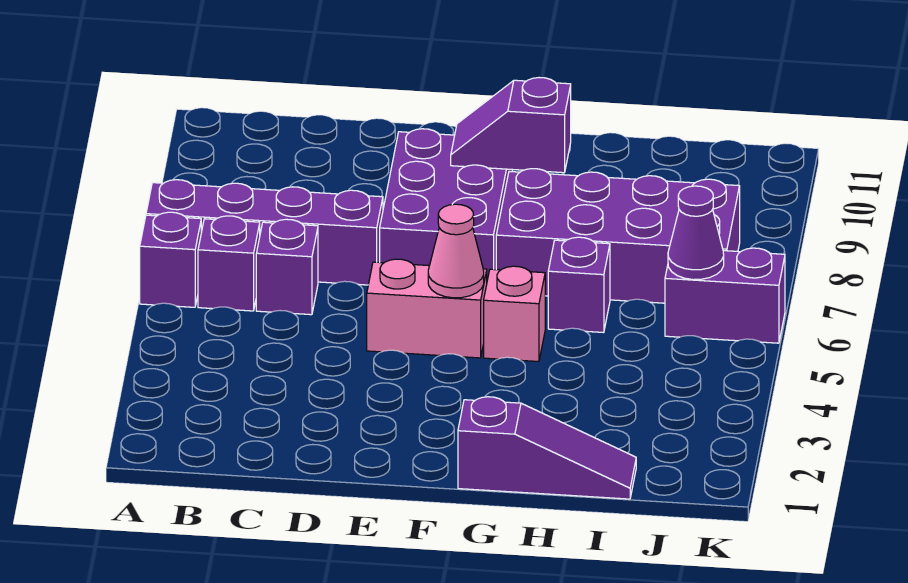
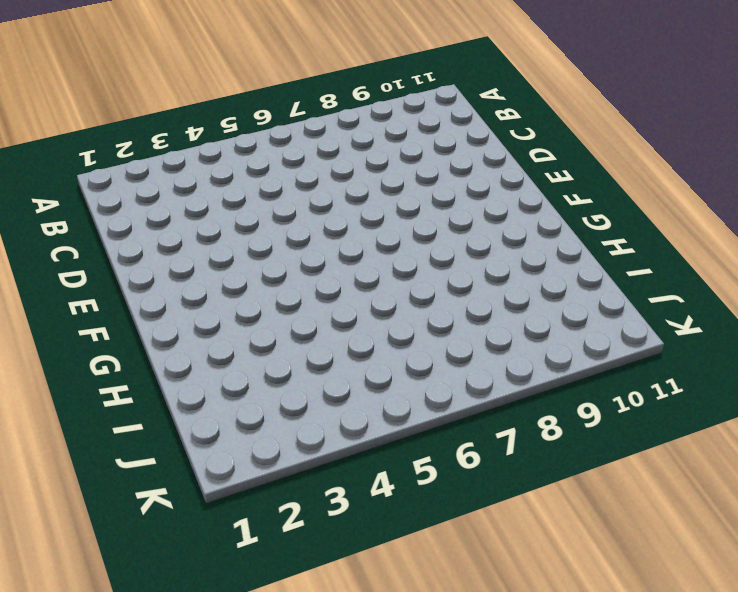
none -> purple brick A6 level 1
none -> purple brick A7:D7 level 1
none -> purple brick B6 level 1

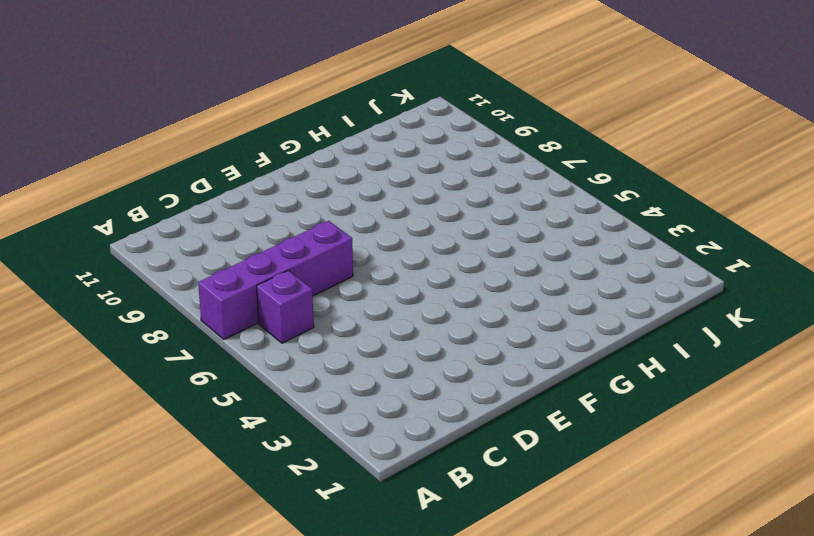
none -> purple brick A6 level 1
none -> purple brick C6 level 1
none -> pink brick E5:F5 level 1

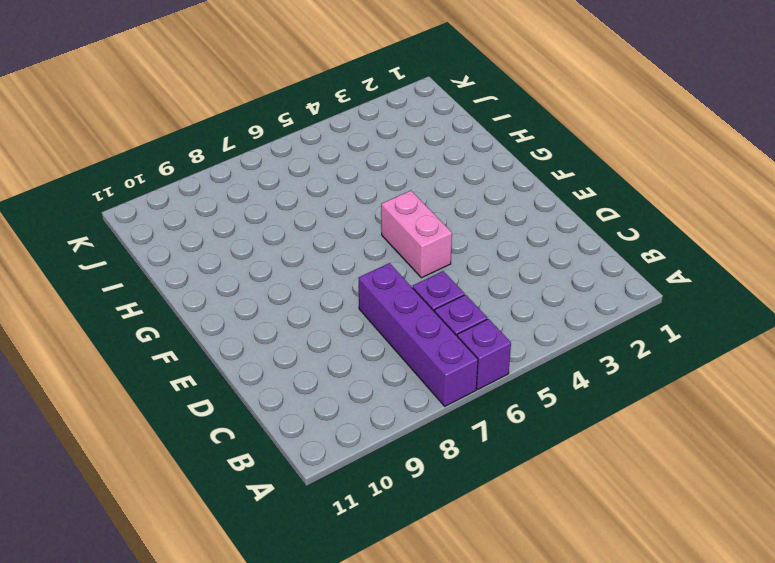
none -> purple brick E7:F9 level 1
none -> purple slope G1:I1 level 1 top G
none -> pink brick G5 level 1

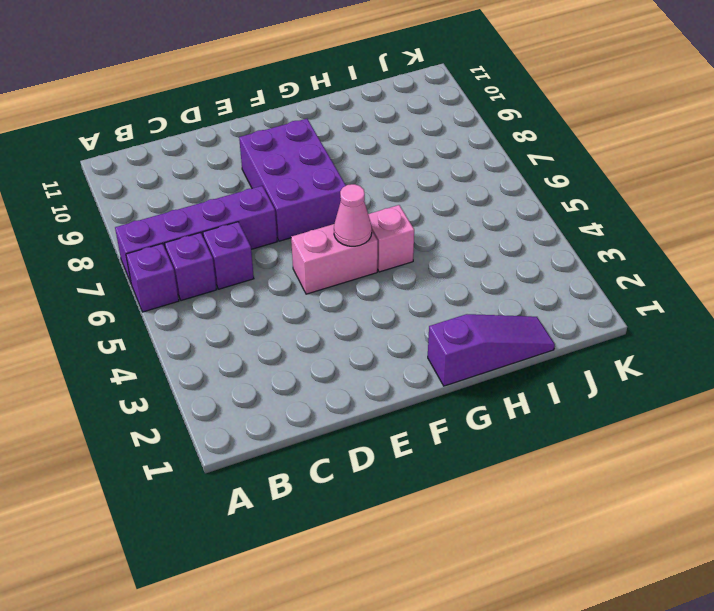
none -> purple brick G7:J8 level 1
none -> purple brick H6 level 1
none -> purple brick J6:K6 level 1

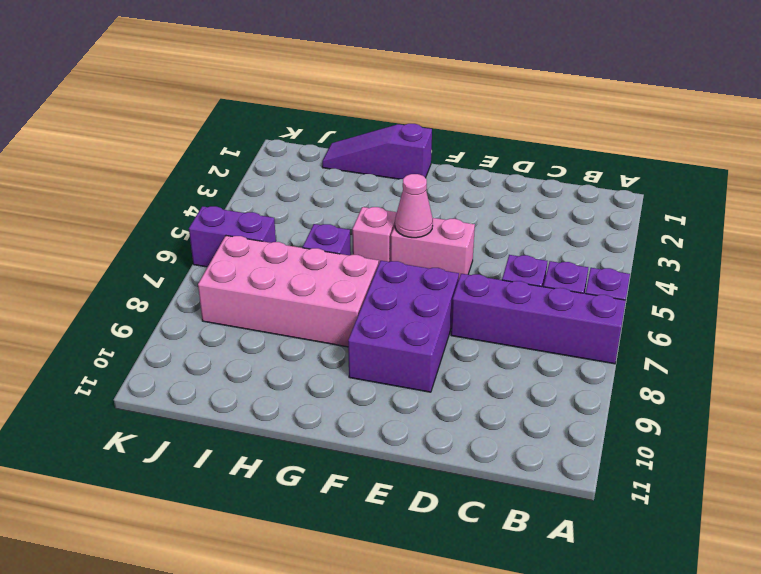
pink brick G7:J8 level 1 -> purple brick G7:J8 level 1
none -> purple slope F9:G9 level 2 top G
none -> purple cone J6 level 2

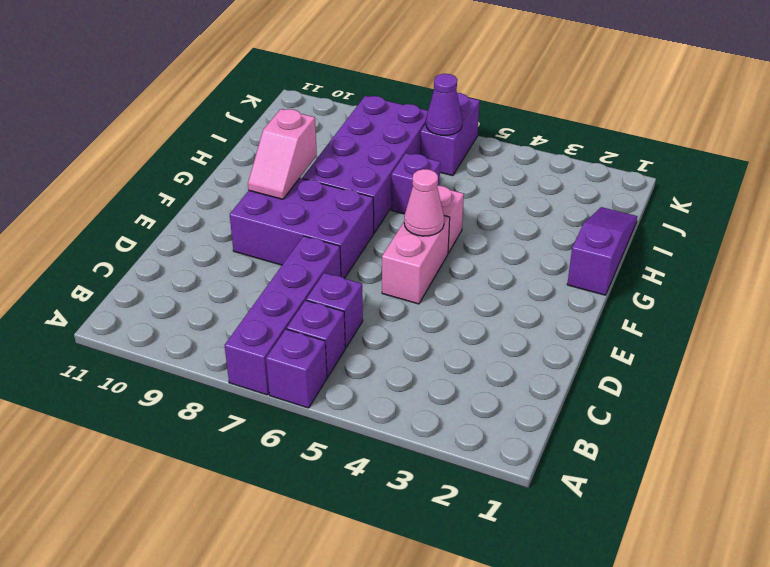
pink slope F9:G9 level 2 top G -> purple slope F9:G9 level 2 top G

